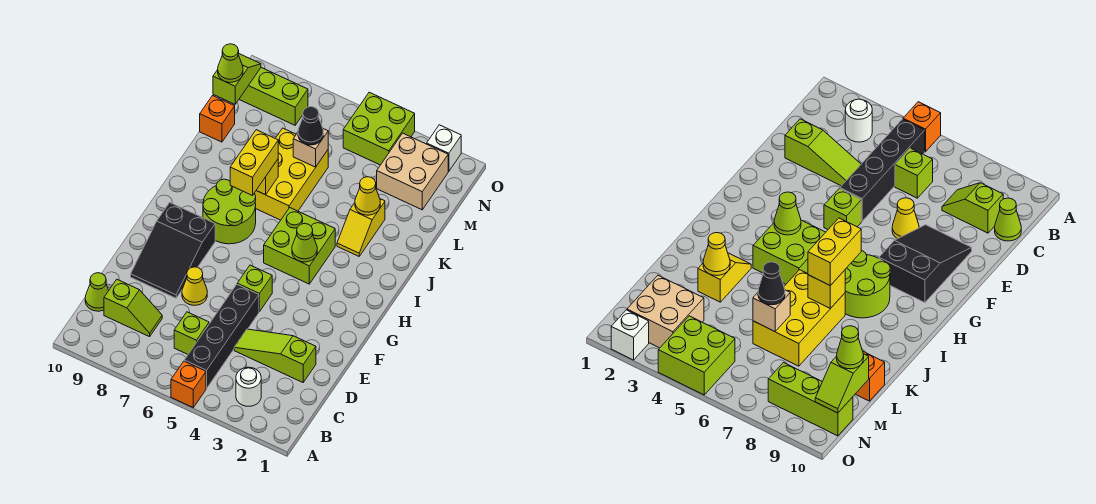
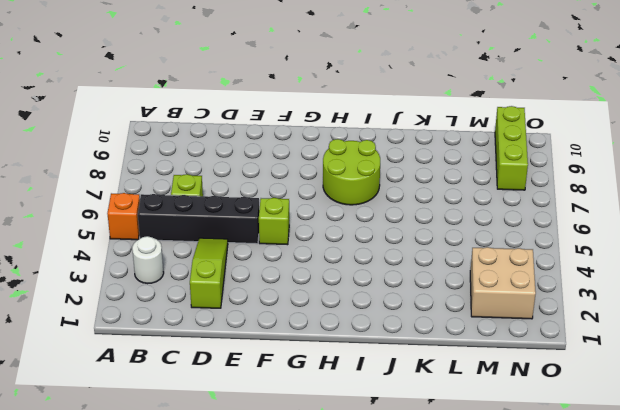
none -> lime slope C8:C9 level 1 top 9
none -> lime cone C10 level 1
none -> yellow cone E7 level 1

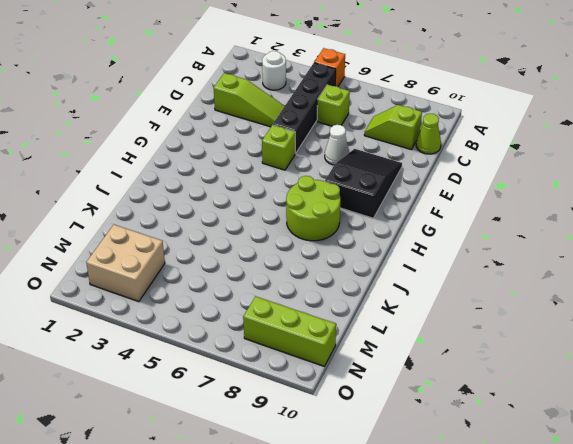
white cone E7 level 1 -> yellow cone E7 level 1
none -> lime brick H4:I5 level 1
none -> yellow slope J3:K3 level 1 top K
none -> yellow brick J6:L7 level 1

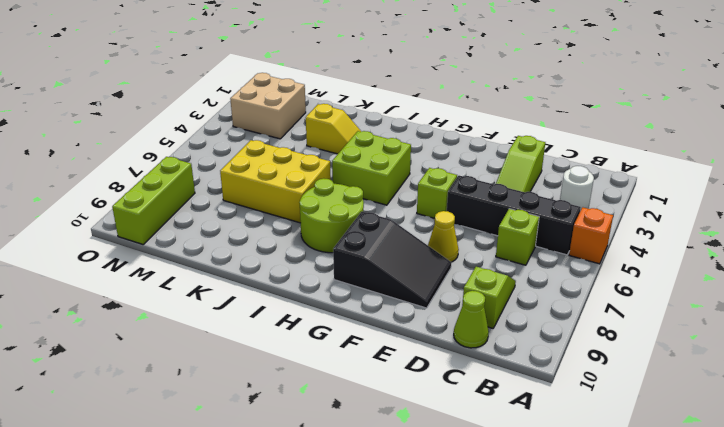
none -> orange brick L10 level 1
none -> lime brick N4:O5 level 1
none -> white brick O2 level 1

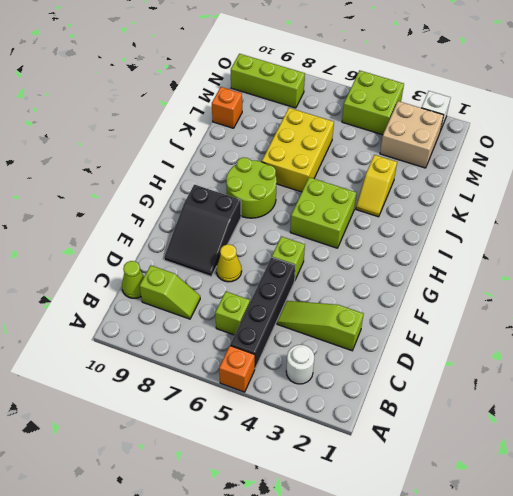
none -> lime cone H4 level 2
none -> yellow brick J7 level 2
none -> yellow cone K3 level 2

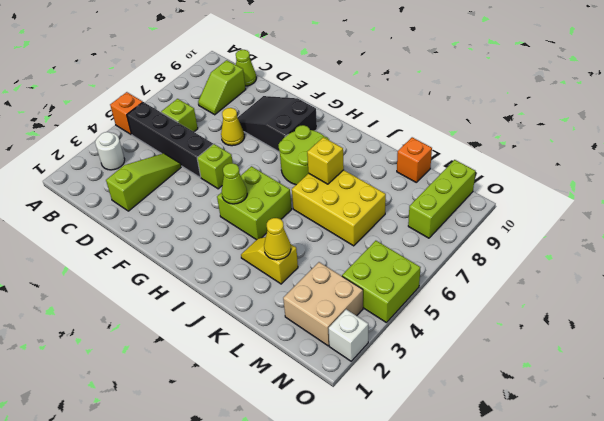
none -> tan brick L6 level 2
none -> lime slope M10:N10 level 2 top M
none -> yellow brick I7:J7 level 3

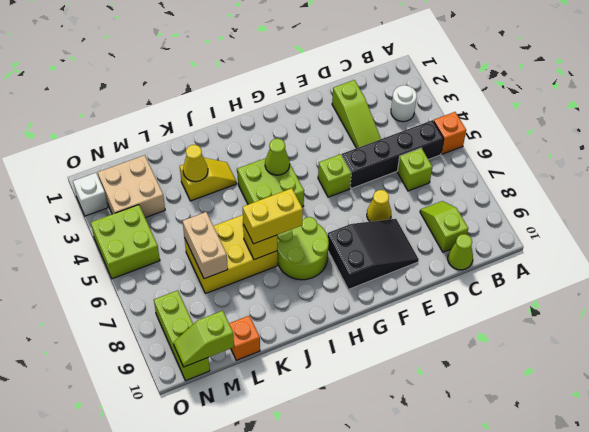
tan brick L6:L7 level 2 -> tan brick L6 level 2
none -> black cone L6 level 3
none -> lime cone M10 level 3

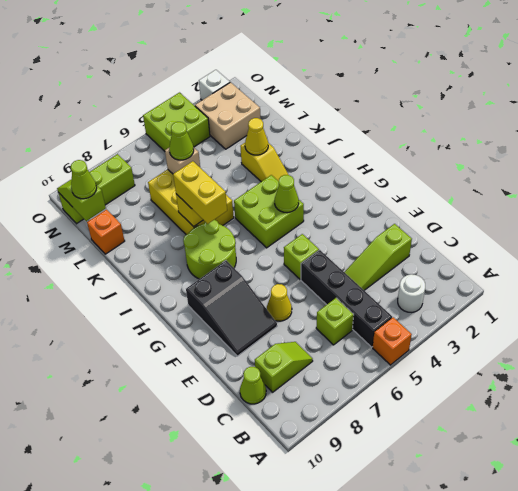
lime cone L6 level 3 -> black cone L6 level 3

